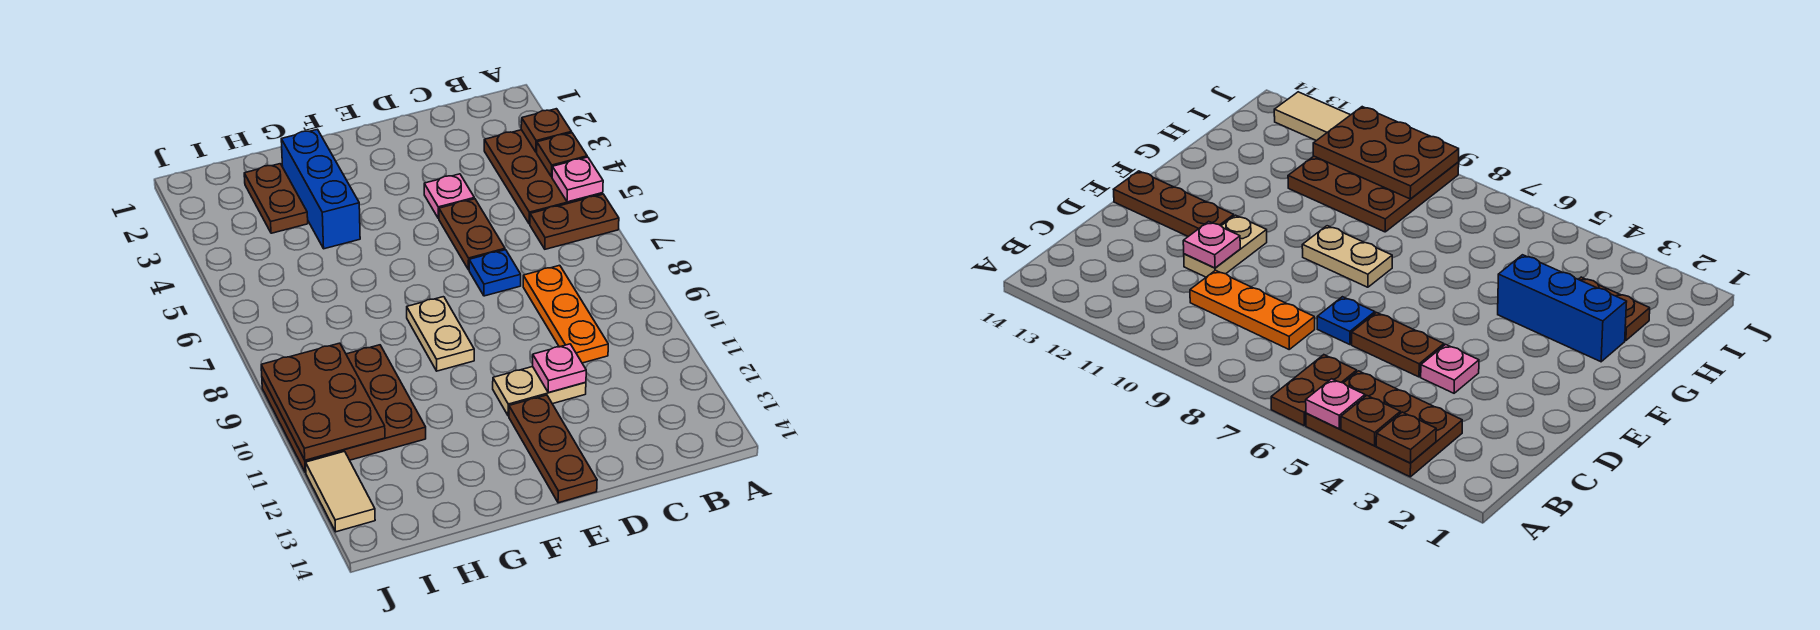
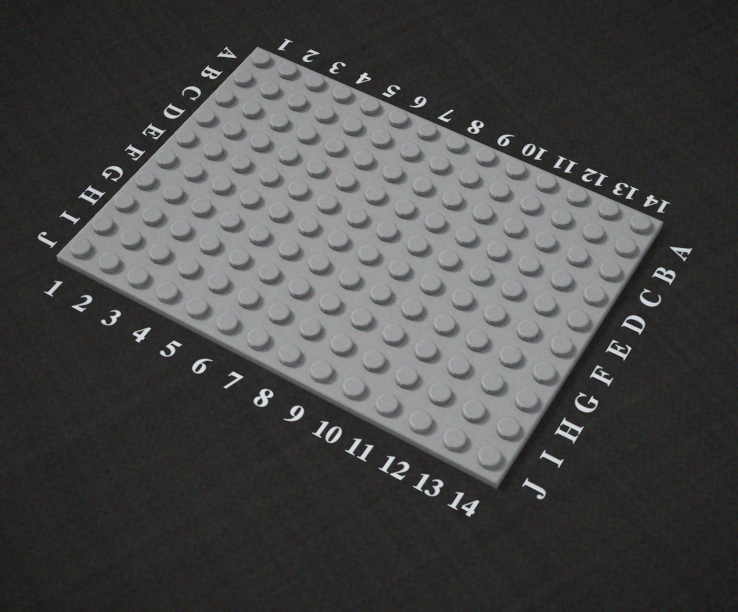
none -> brown plate A3:B5 level 1
none -> brown plate A6:B6 level 1
none -> orange plate C8:C10 level 1

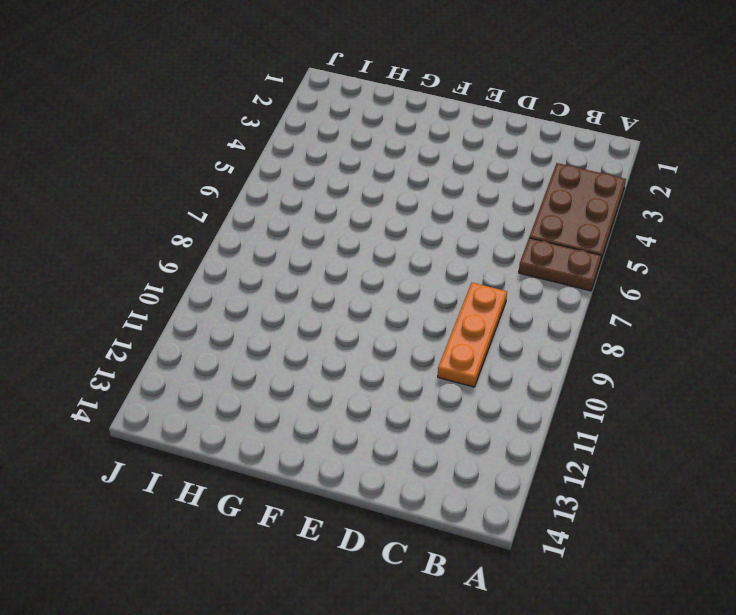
none -> pink plate D4 level 1
none -> brown plate D5:D6 level 1
none -> blue plate D7 level 1

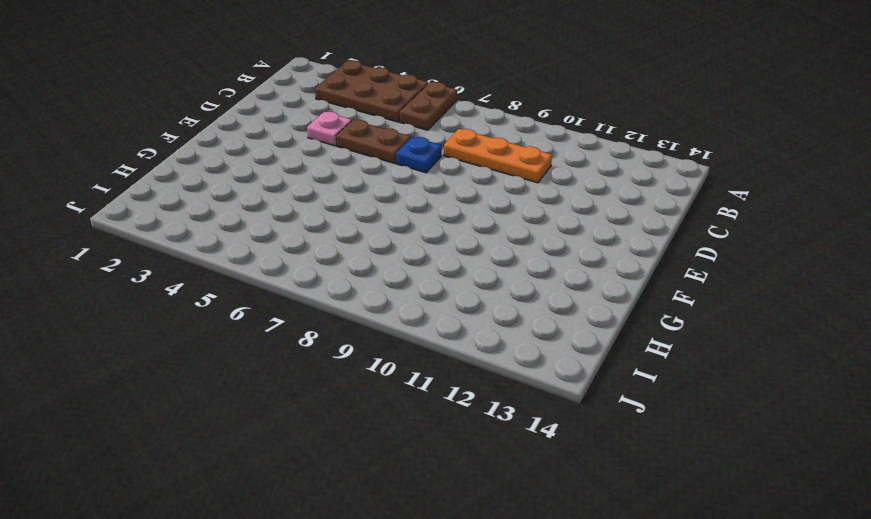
none -> tan plate D11:E11 level 1
none -> brown plate E12:E14 level 1
none -> tan plate F8:F9 level 1

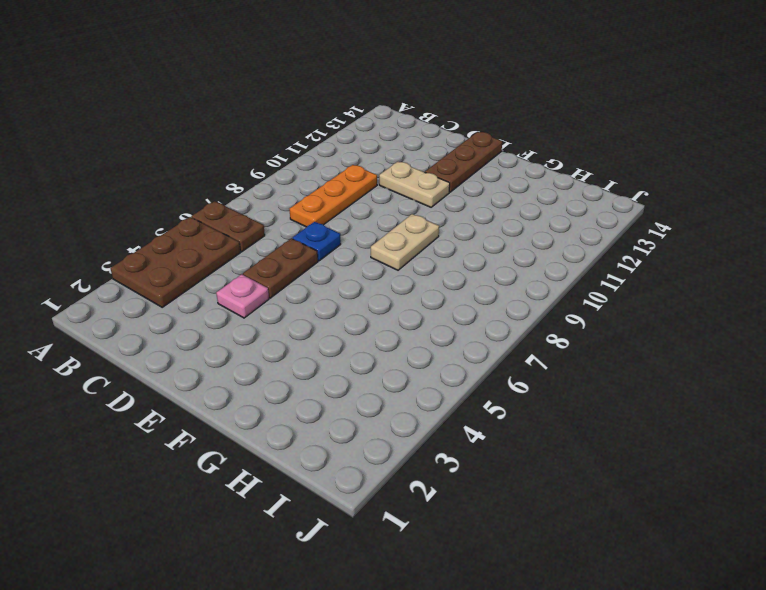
none -> blue brick G2:G4 level 1
none -> brown plate H2:H3 level 1
none -> brown plate H9:J11 level 1

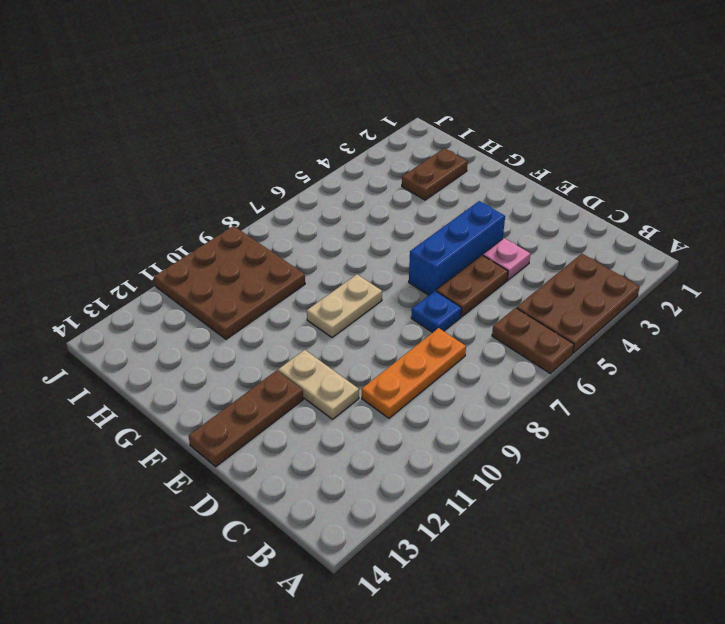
blue brick E4:E6 level 1 -> blue brick G2:G4 level 1
none -> tan tile J12:J13 level 1
none -> brown plate A3 level 2
none -> brown plate A4 level 2

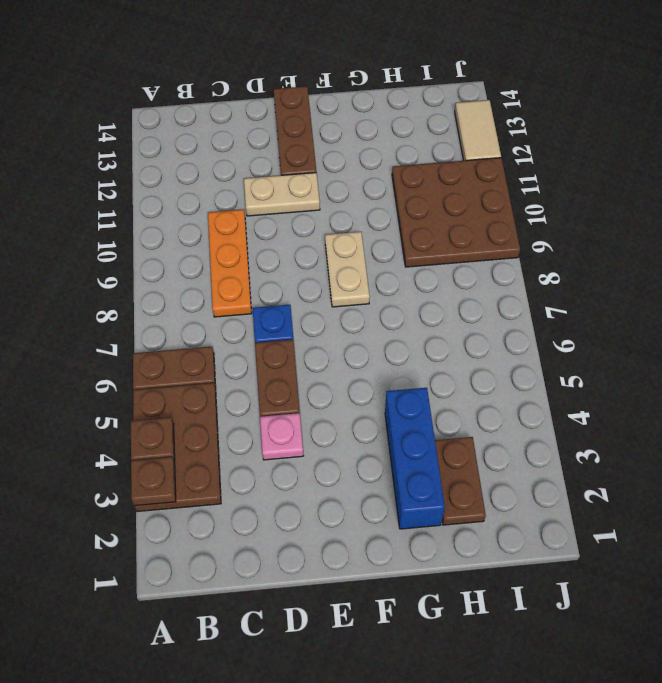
none -> pink plate A5 level 2
none -> pink plate D11 level 2
none -> brown plate I9:J11 level 2

